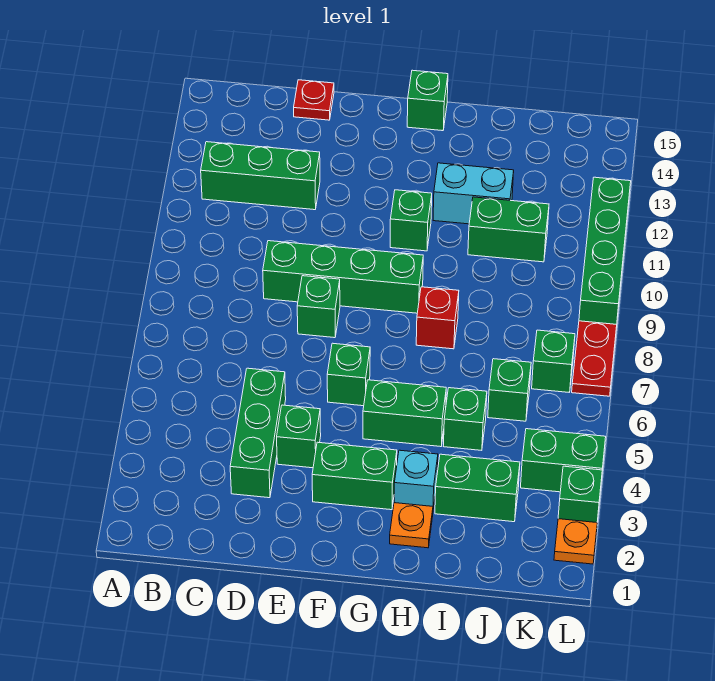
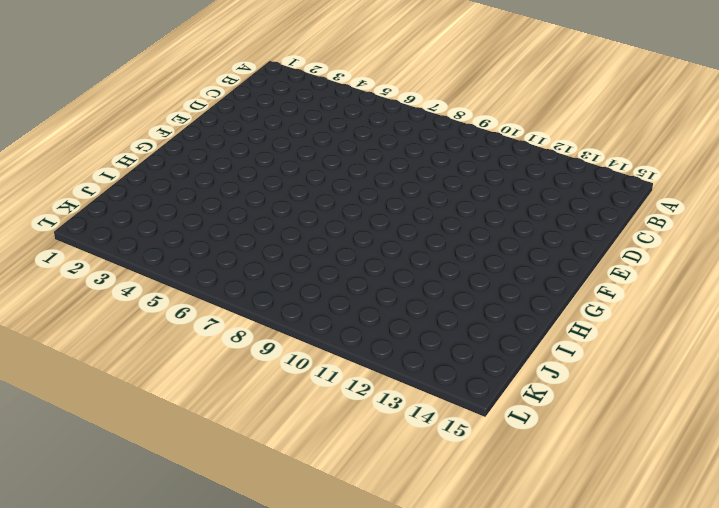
none -> green brick B12:D12 level 1
none -> green brick D3:D5 level 1
none -> green brick D9:G9 level 1

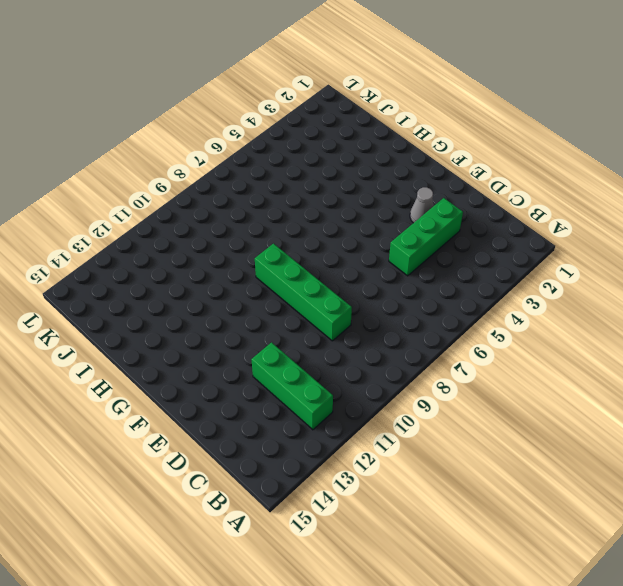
grey cone E3 level 1 -> none
none -> red plate D15 level 1
none -> green brick E4 level 1
none -> green brick E8 level 1

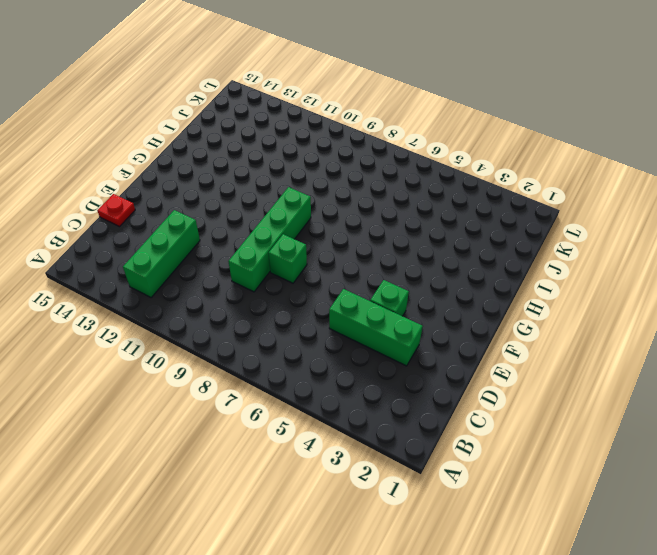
none -> green brick F3:G3 level 1
none -> green brick F6 level 1
none -> green brick G5:H5 level 1

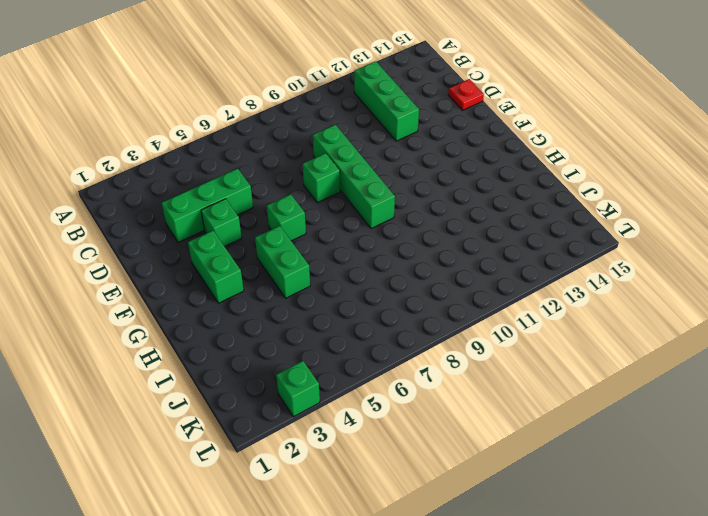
none -> green brick G11 level 1
none -> green brick G15 level 1
none -> orange plate H2 level 1

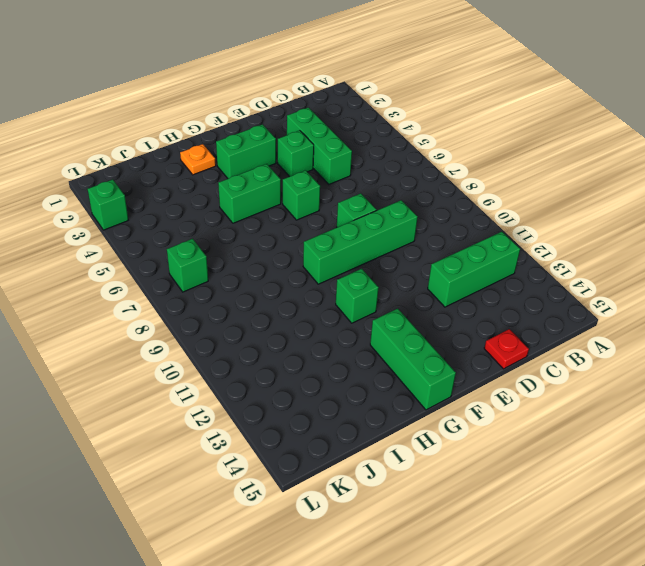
green brick G13:G15 level 1 -> green brick G15 level 1
none -> cyan brick H3 level 1
none -> red brick H8 level 1
none -> cyan brick H12:I12 level 1

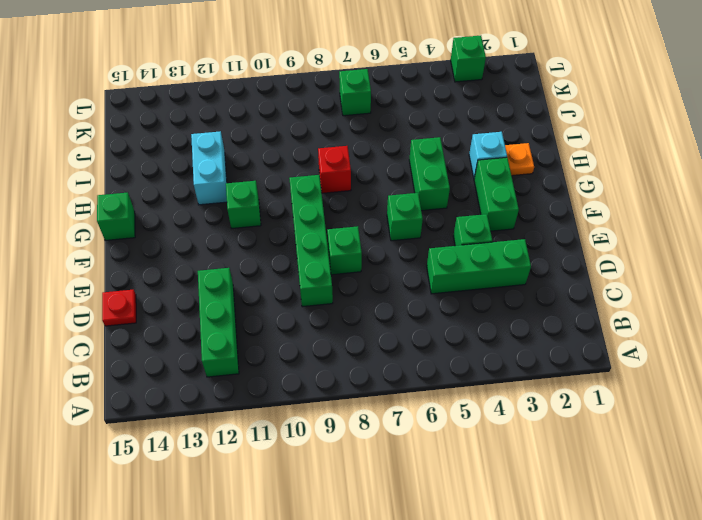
none -> green brick I3:J3 level 1
none -> green brick I5 level 1
none -> green brick I11:J11 level 1

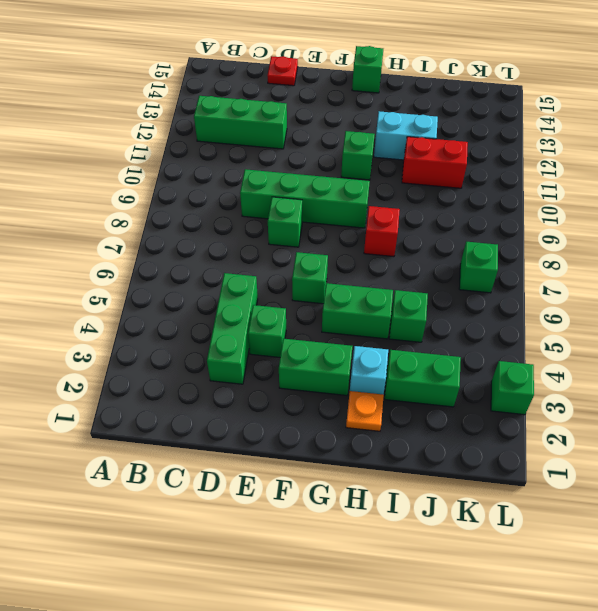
red brick I11:J11 level 1 -> green brick I11:J11 level 1
none -> green brick J6 level 1
none -> green brick K4:L4 level 1
none -> orange plate L2 level 1

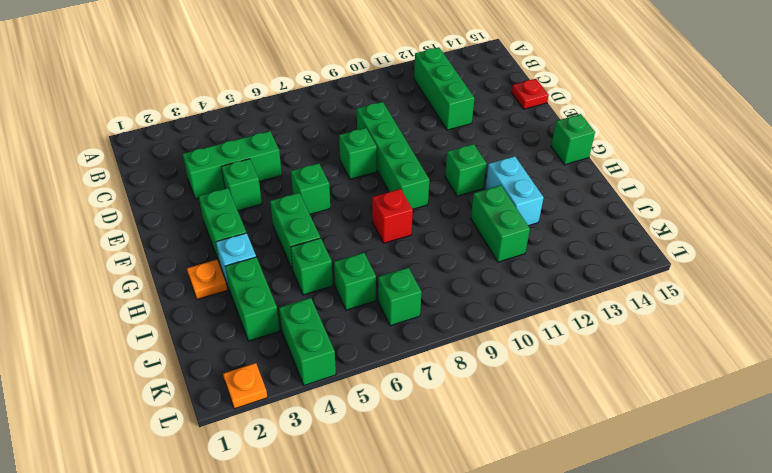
none -> green brick L3 level 1
none -> red plate L7:L8 level 1
none -> green brick L9:L12 level 1

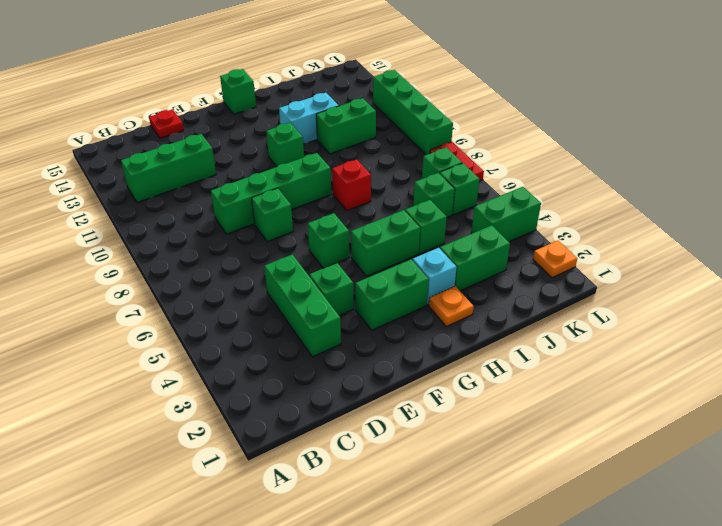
green brick K6 level 1 -> green brick L3 level 1

